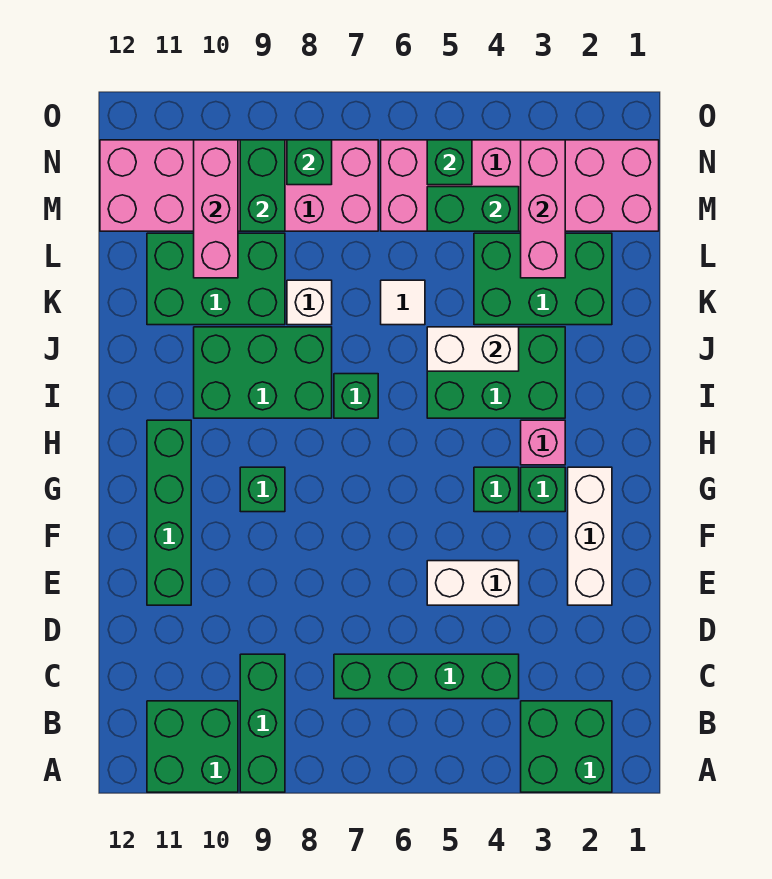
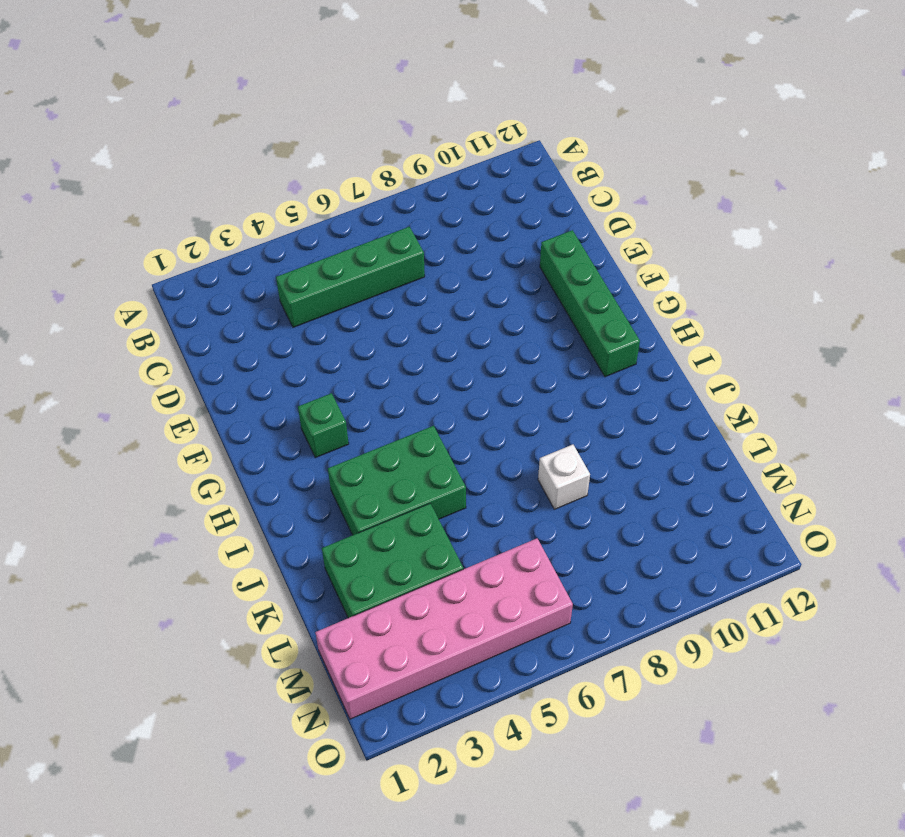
none -> green brick A2:B3 level 1
none -> green brick A9:C9 level 1
none -> green brick A10:B11 level 1

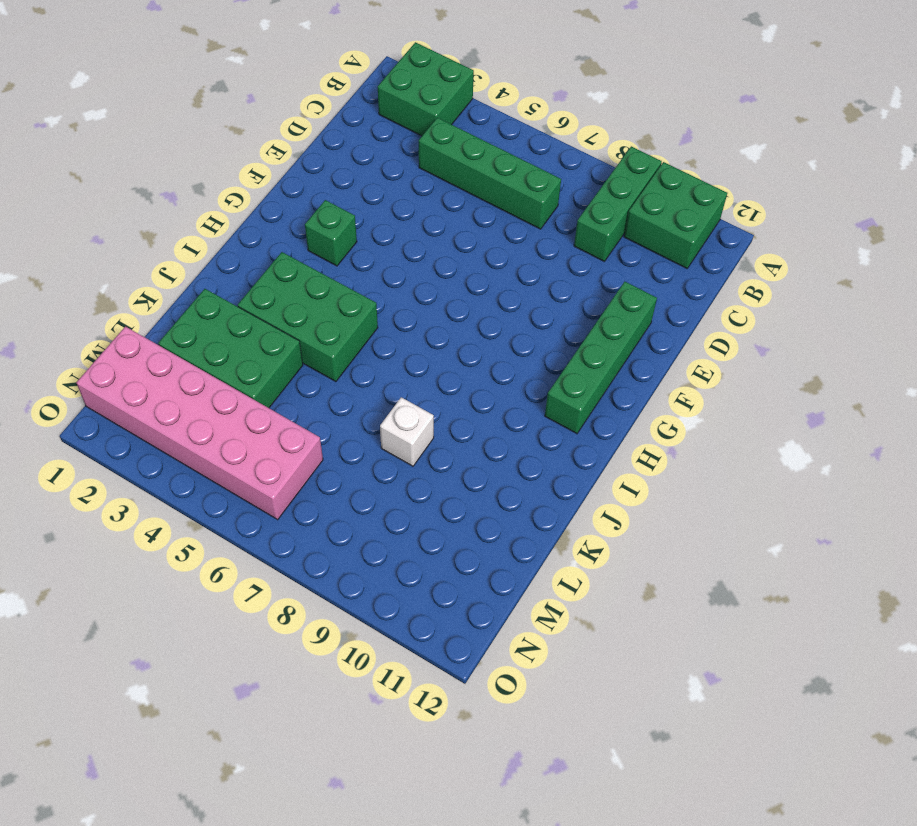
none -> white brick E2:G2 level 1
none -> white brick E4:E5 level 1
none -> green brick G4 level 1

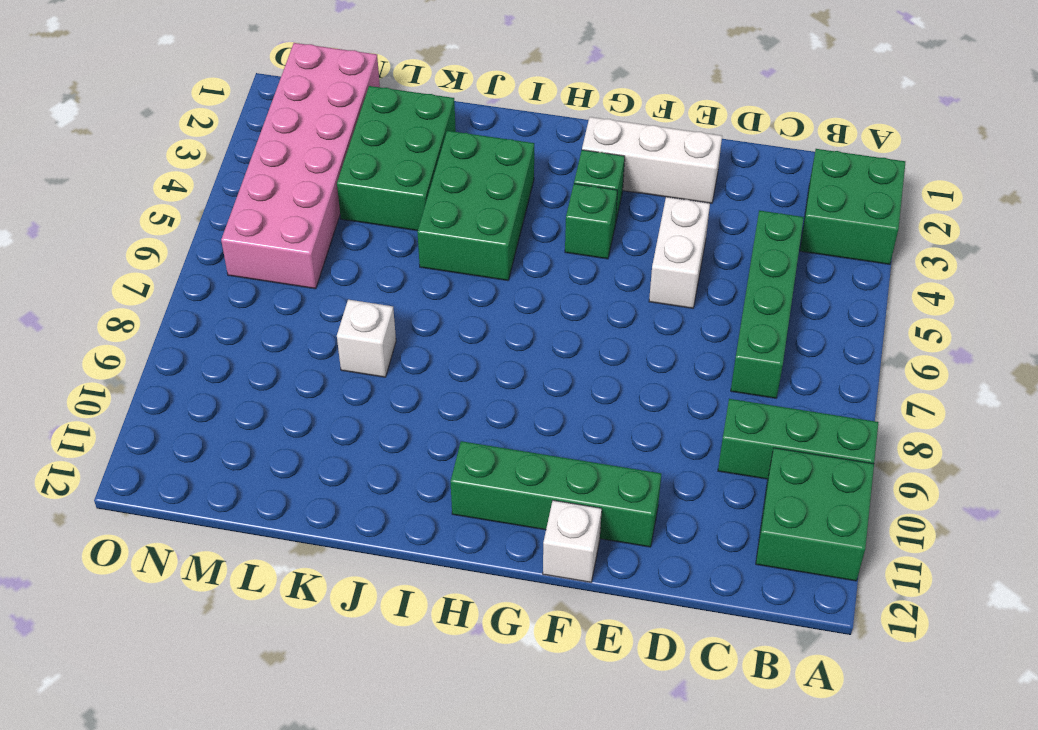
white brick F12 level 1 -> none
none -> green brick G9 level 1
none -> pink brick H3 level 1
none -> green brick I7 level 1

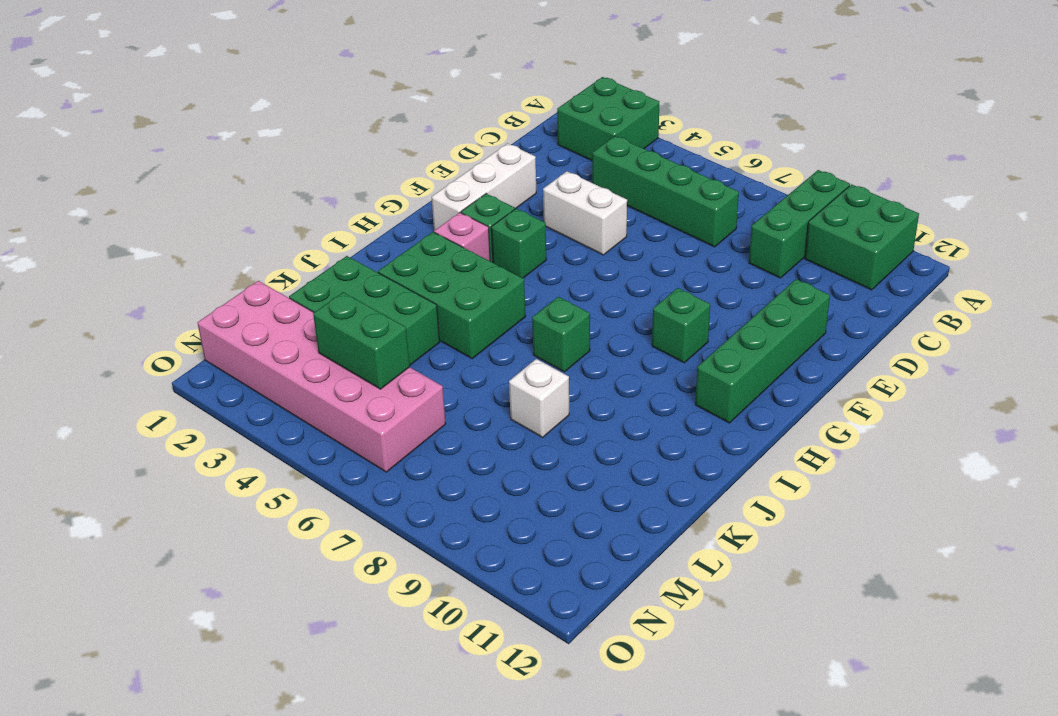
none -> green brick I8:J10 level 1
none -> white tile K6 level 1
none -> green brick K9:L11 level 1

